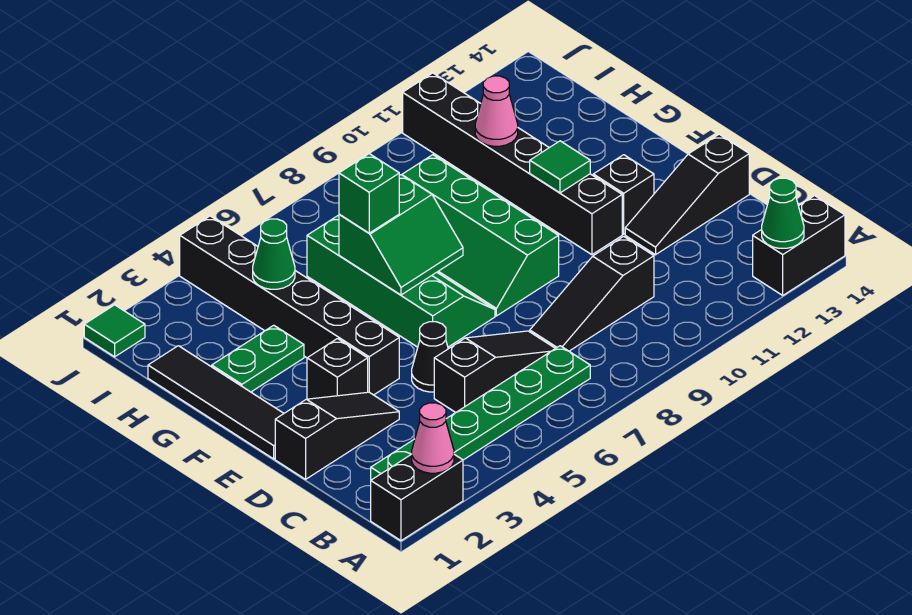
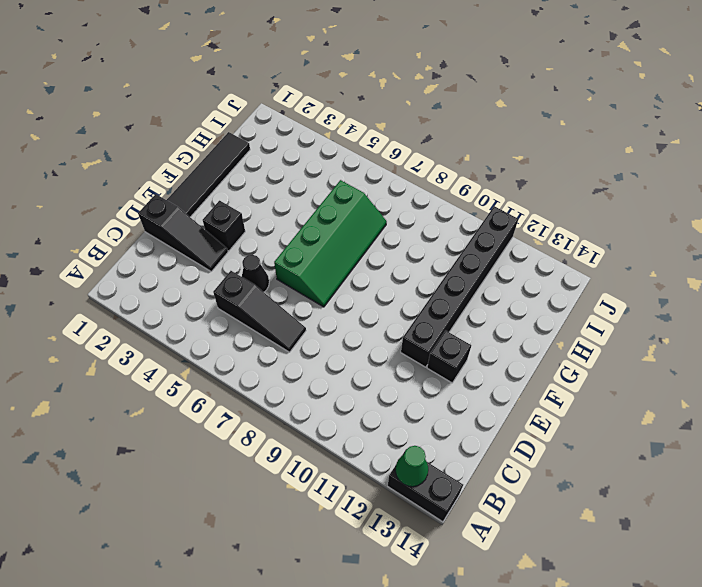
none -> black brick A1:A2 level 1
none -> green plate B2:B7 level 1
none -> black slope C8:C10 level 1 top 10

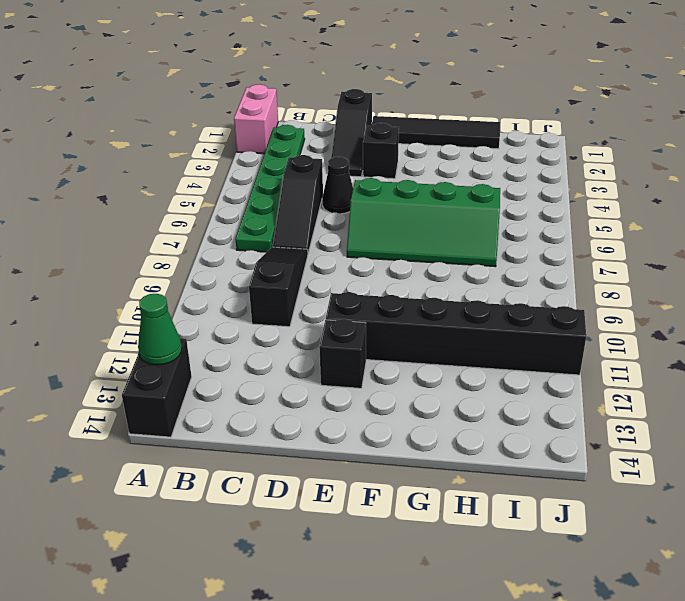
pink brick A1:A2 level 1 -> black brick A1:A2 level 1
none -> black slope D12:D14 level 1 top 14
none -> black brick E4:J4 level 1
none -> green slope E8:H9 level 1 top 9

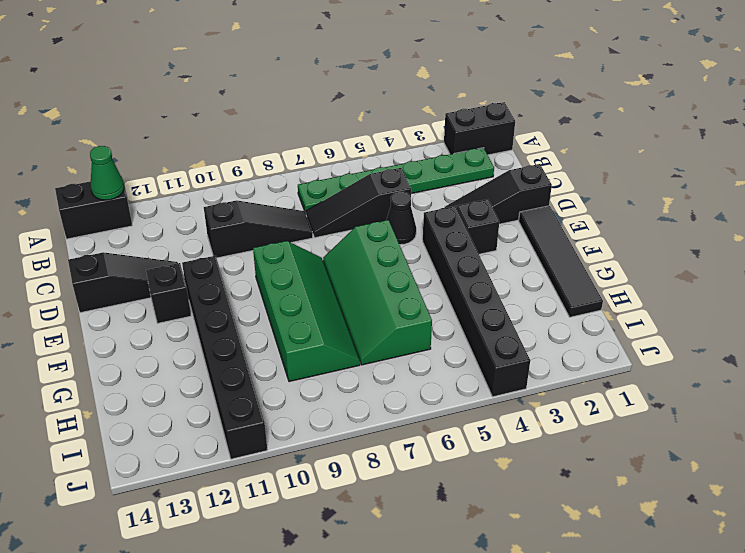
none -> green plate G2:G3 level 1
none -> green tile J1 level 1
none -> pink cone A2 level 2

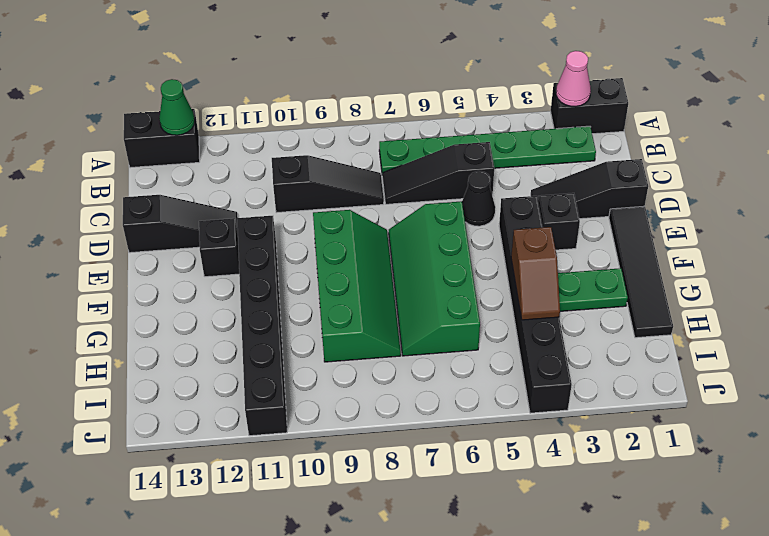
brown slope G4:H4 level 2 top G -> green cone H4 level 2
none -> green tile J1 level 1
none -> green slope F6:G7 level 2 top G
none -> green tile F11 level 2

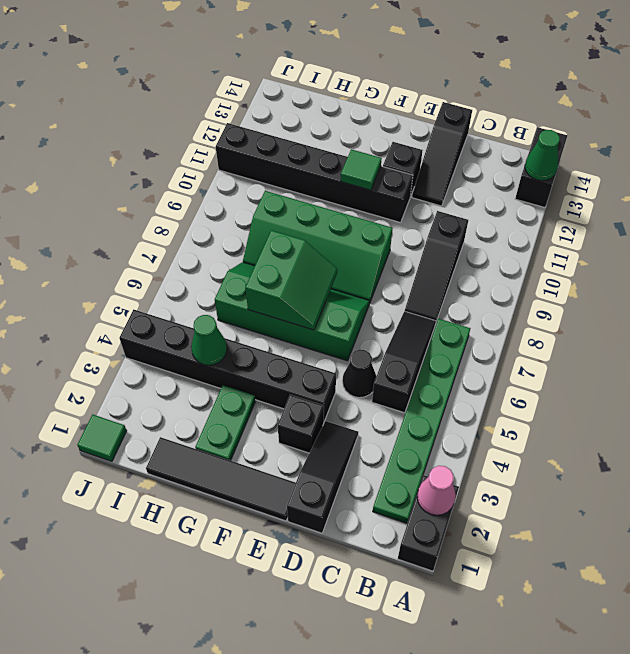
none -> pink cone H11 level 2
none -> green brick G6 level 3

